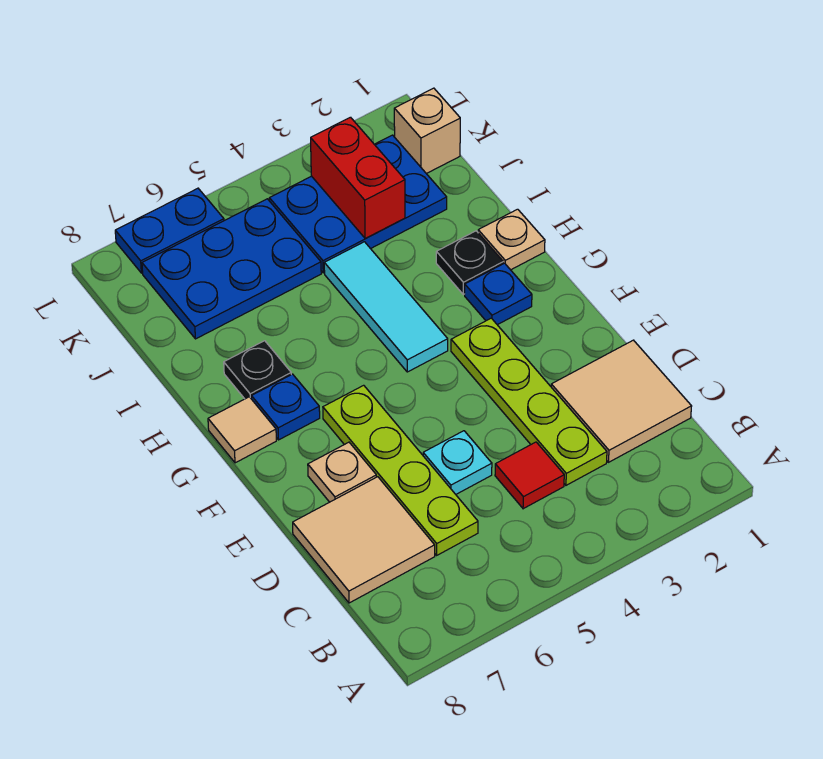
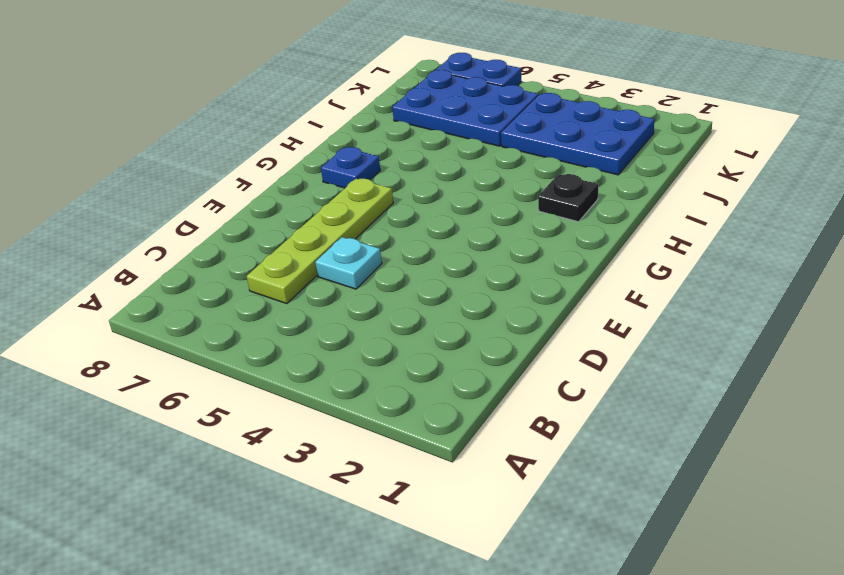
none -> tan tile C1:D2 level 1
none -> lime plate C3:F3 level 1
none -> red tile C4 level 1

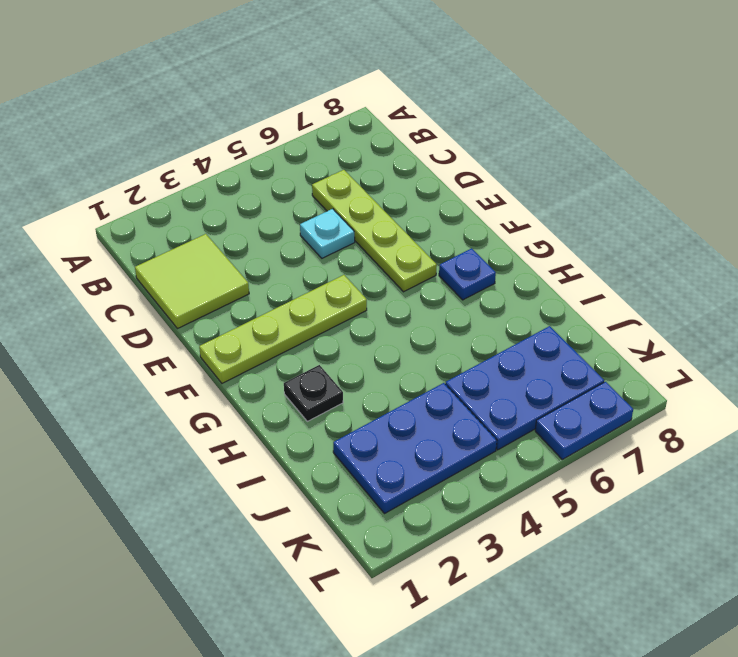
lime tile C1:D2 level 1 -> tan tile C1:D2 level 1
lime plate F1:F4 level 1 -> lime plate C3:F3 level 1
none -> red tile C4 level 1
none -> tan tile C7:D8 level 1
none -> tan plate E7 level 1

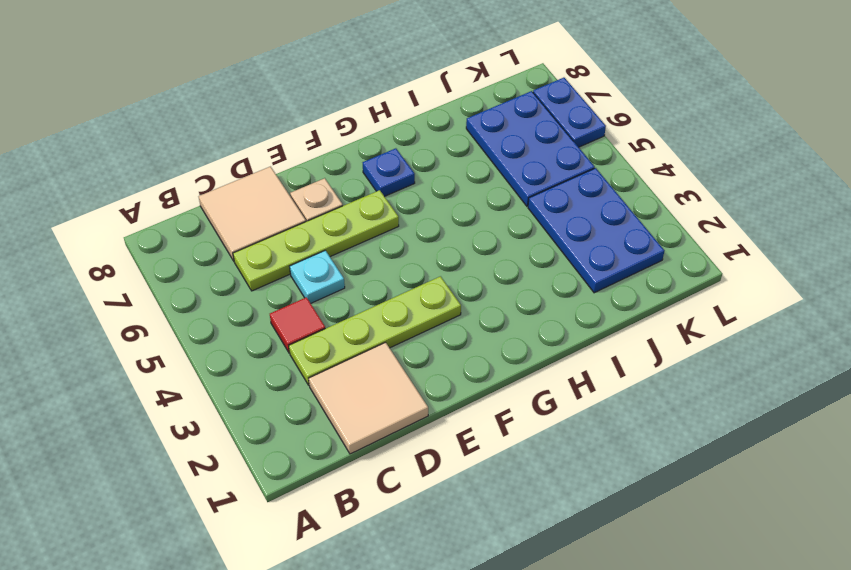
none -> blue plate G2 level 1
none -> cyan tile G4:I4 level 1
none -> tan tile G8 level 1

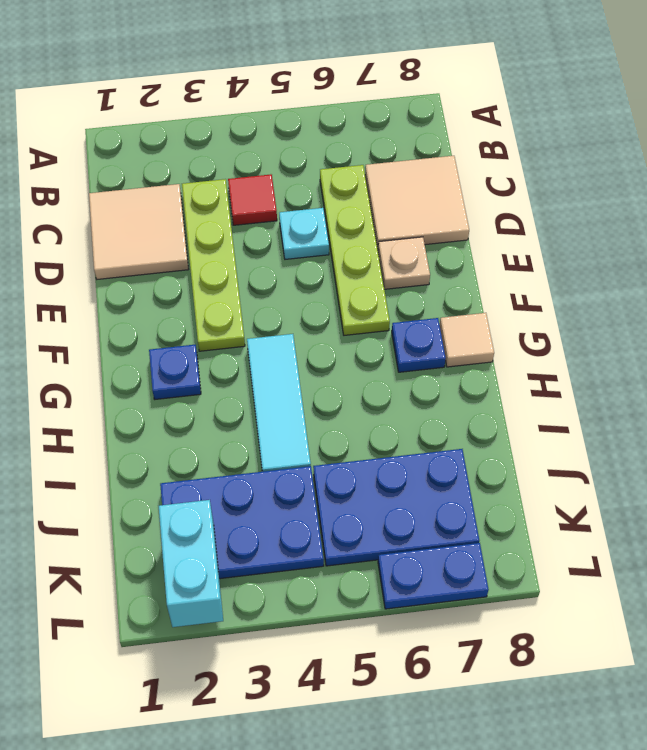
cyan brick K2:L2 level 2 -> none
none -> tan plate H1 level 1
none -> black plate H2 level 1
none -> black plate H7 level 1

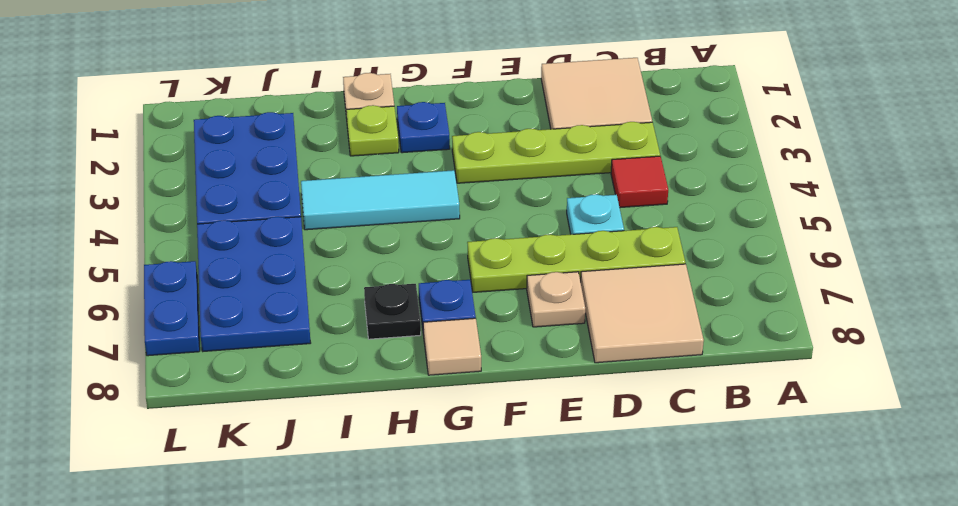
lime plate H2 level 1 -> black plate H2 level 1
none -> tan brick K1 level 1
none -> red brick J3:K3 level 2

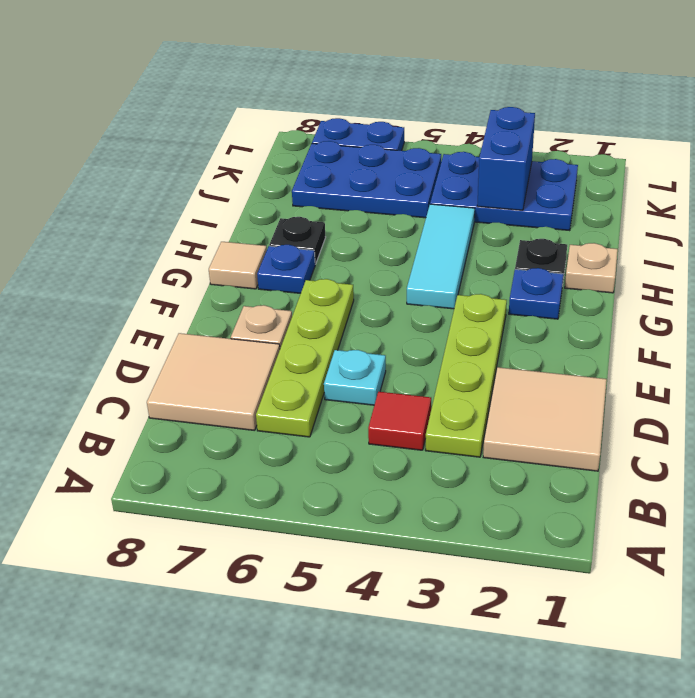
blue brick J3:K3 level 2 -> red brick J3:K3 level 2
none -> tan brick K1 level 1

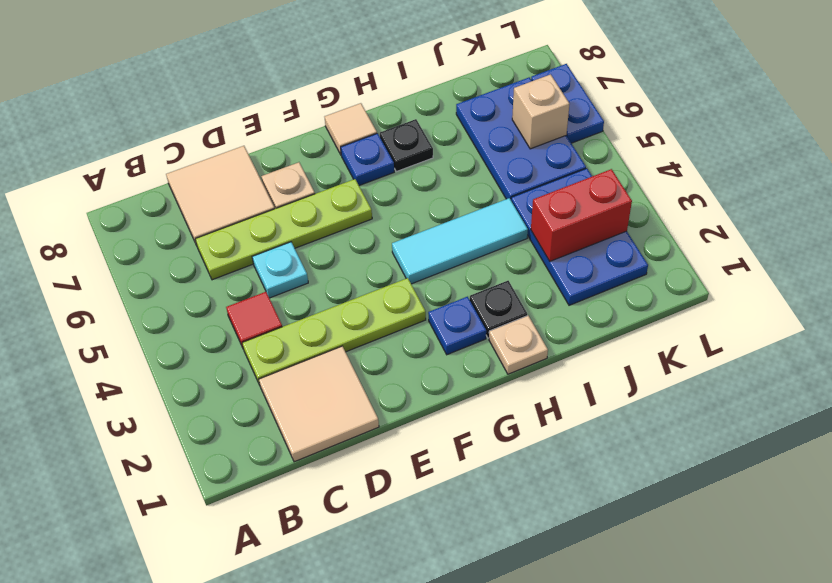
tan brick K6 level 2 -> tan brick K1 level 1

